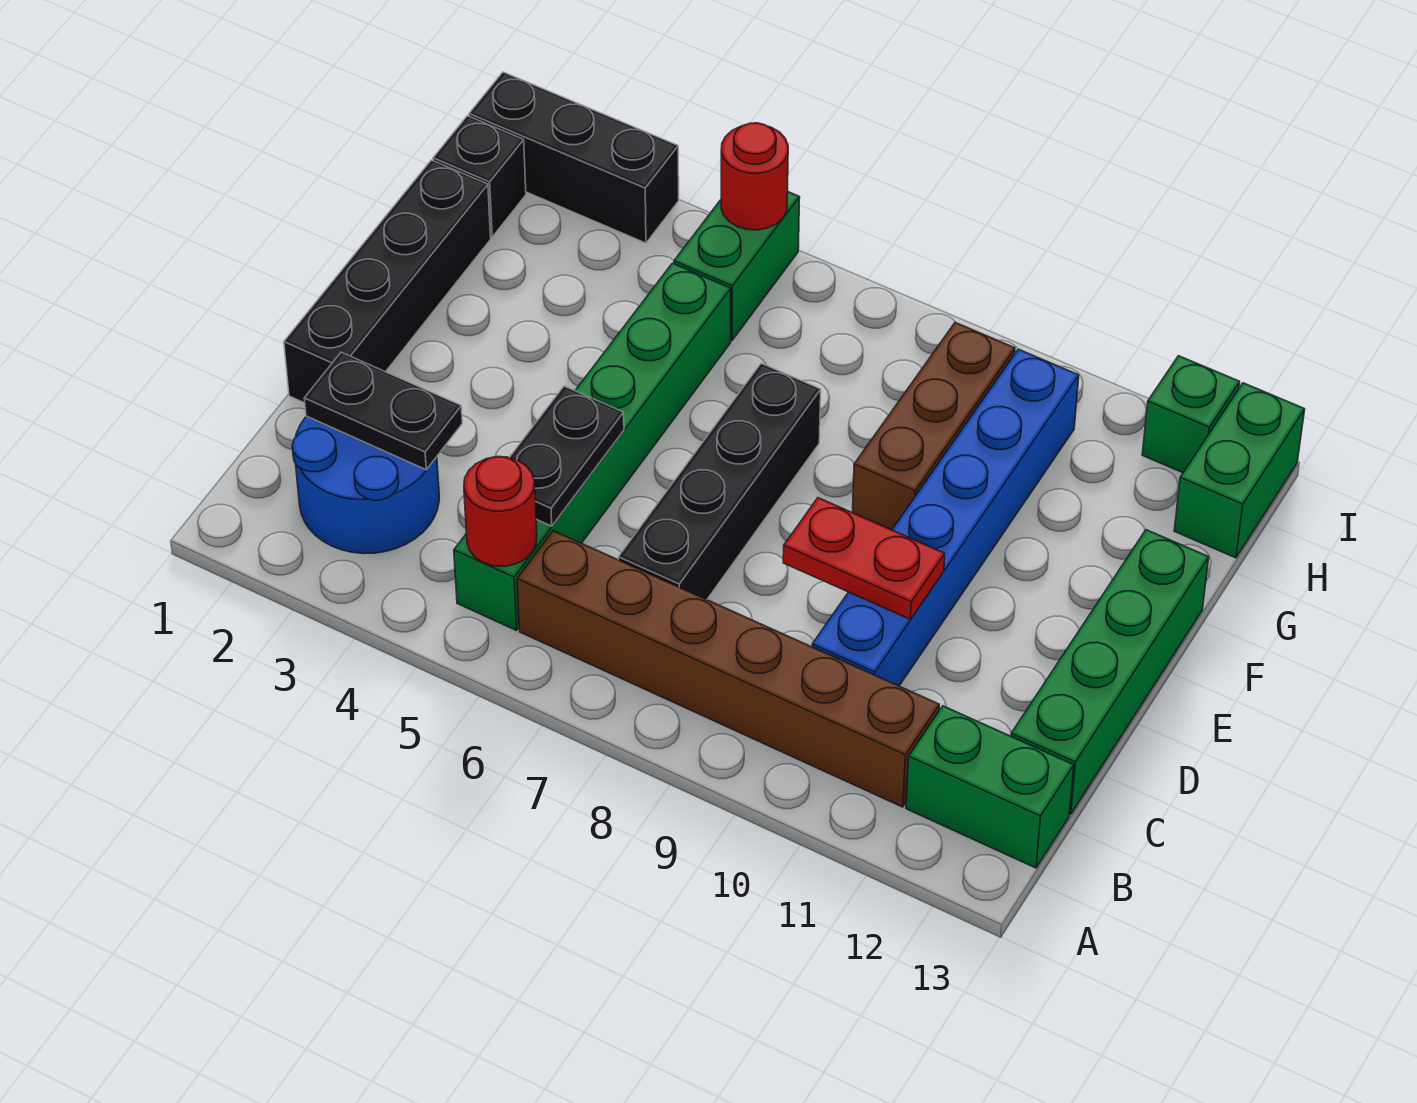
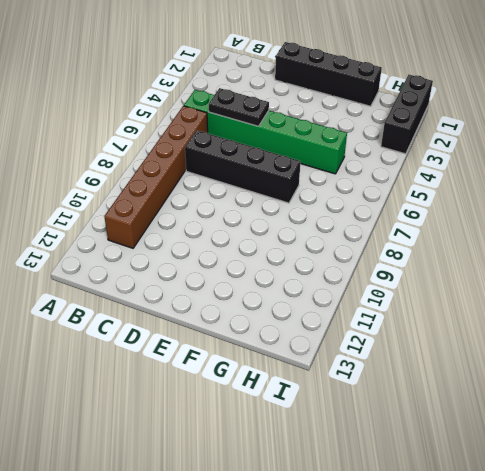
none -> blue round brick B2:C3 level 1
none -> green brick B12:B13 level 1
none -> blue brick C10:H10 level 1

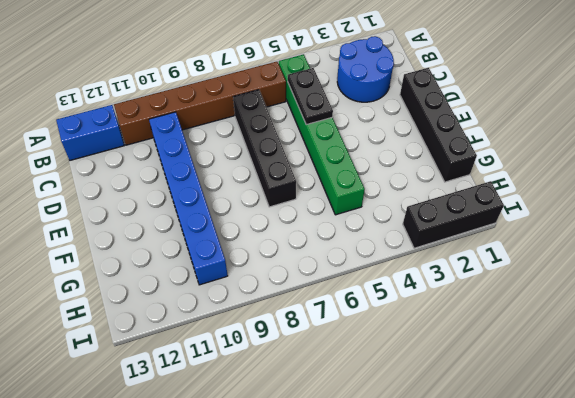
blue brick B12:B13 level 1 -> green brick B12:B13 level 1
none -> green brick C13:F13 level 1
none -> brown brick F9:H9 level 1
none -> black brick H1 level 1

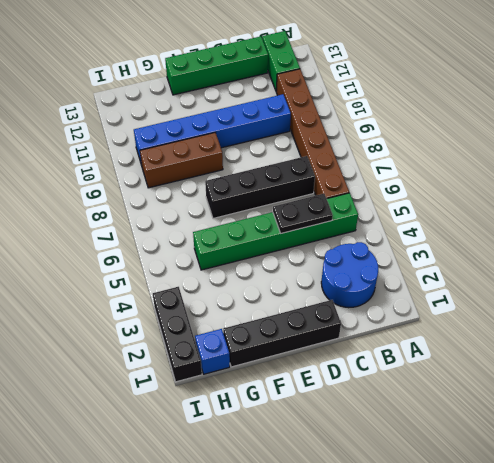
blue brick H1 level 1 -> black brick H1 level 1
none -> green brick H5:I5 level 1
none -> green brick H13:I13 level 1
none -> green brick I12 level 1

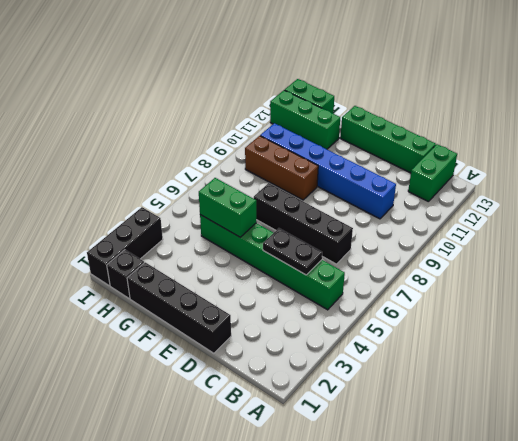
green brick F5:G5 level 2 -> green brick H5:I5 level 1
green brick G12:I12 level 1 -> green brick I12 level 1
none -> blue round brick B2:C3 level 1
none -> brown brick B6:B11 level 1
none -> red round brick B5 level 2

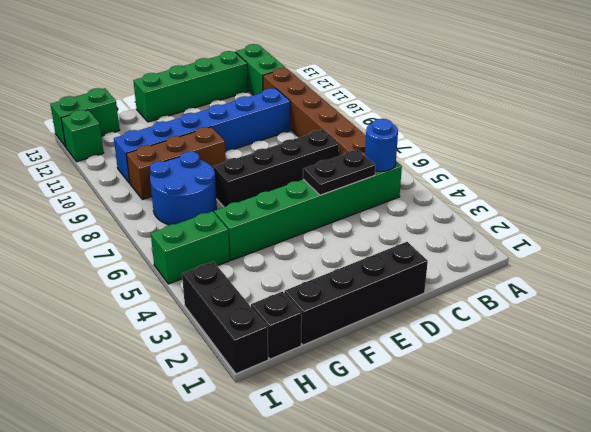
blue round brick B5 level 2 -> red round brick B5 level 2
blue round brick G7:H8 level 1 -> blue round brick B2:C3 level 1
none -> black plate C2:C3 level 2
none -> red plate D9:D10 level 2
none -> red round brick I5 level 2

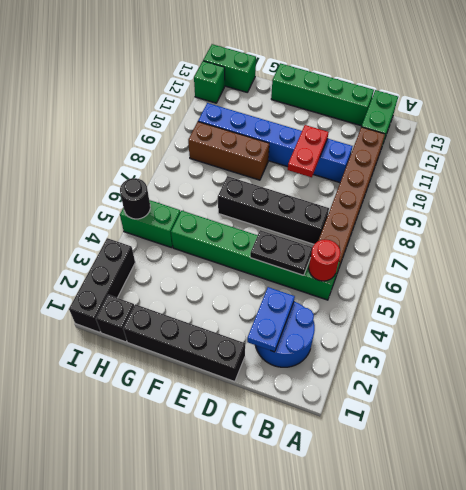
blue plate C2:C3 level 2 -> black plate C2:C3 level 2
black round brick I5 level 2 -> red round brick I5 level 2

